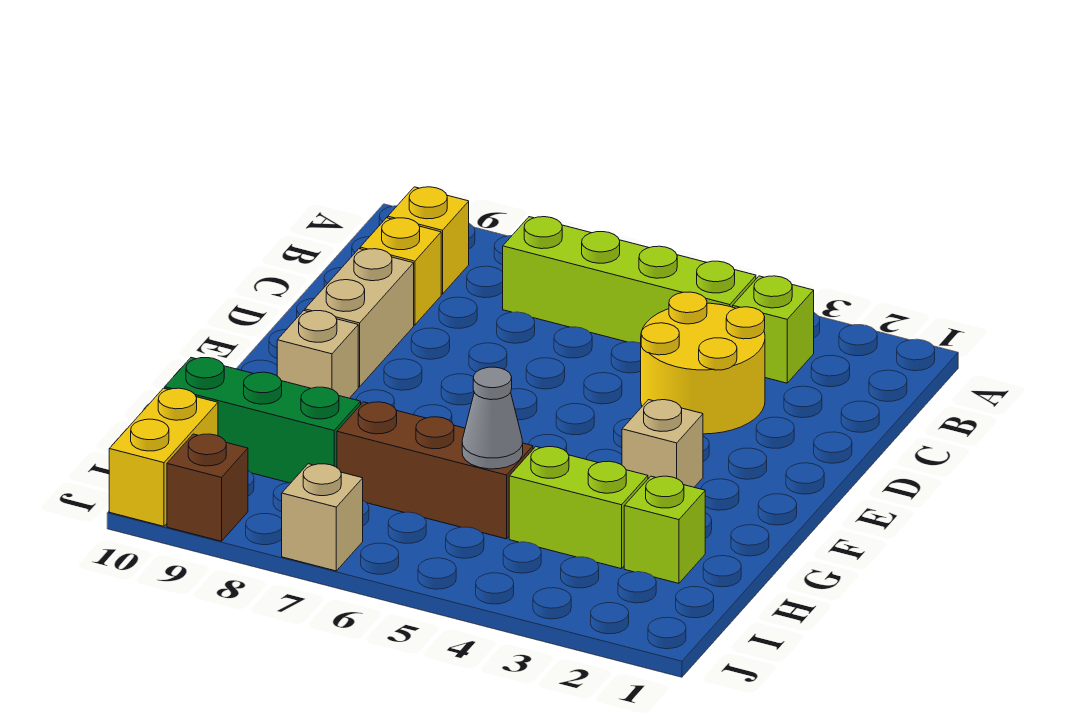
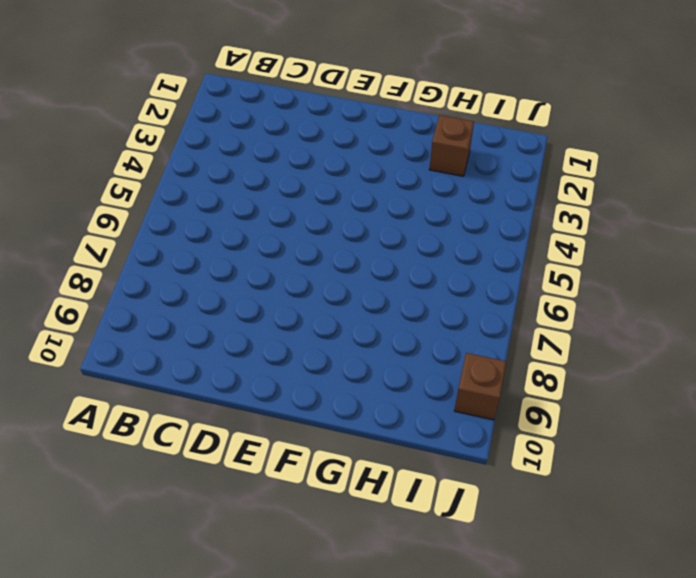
brown brick H2 level 1 -> lime brick H2 level 1
none -> lime brick B3 level 1
none -> lime brick B4:B7 level 1
none -> yellow brick B9 level 1

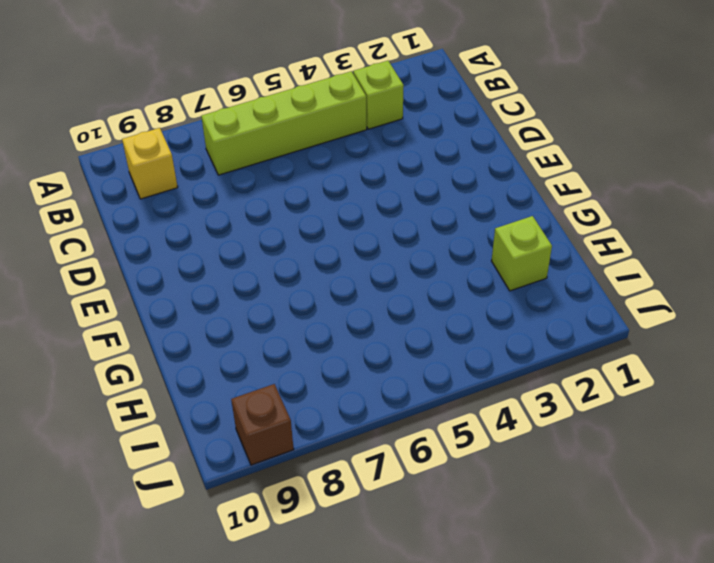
none -> yellow round brick C3:D4 level 1
none -> yellow brick C9 level 1
none -> tan brick D9:E9 level 1

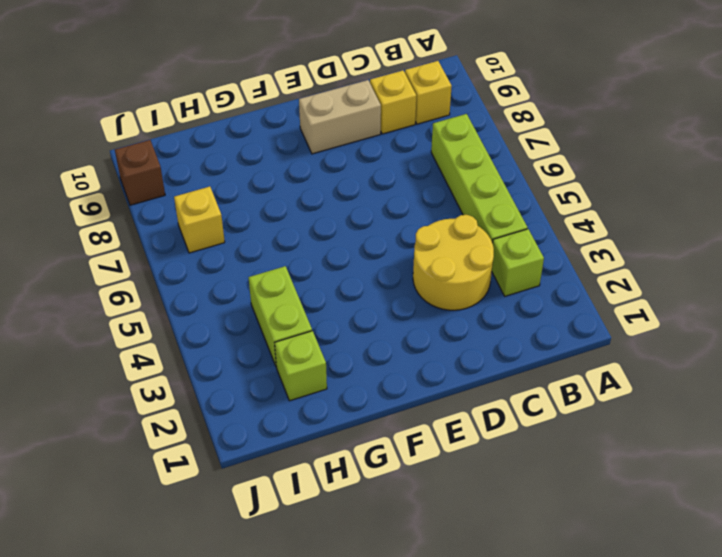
yellow brick I7 level 1 -> none
none -> tan brick F3 level 1
none -> tan brick F9 level 1
none -> brown brick H5:H7 level 1

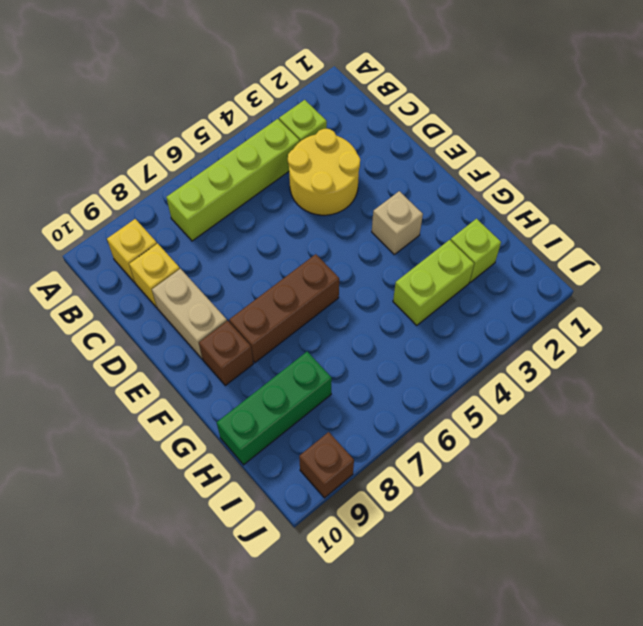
brown brick F6:F8 level 1 -> brown brick H5:H7 level 1
brown brick F9 level 1 -> tan brick F9 level 1
none -> yellow brick I10:J10 level 1
none -> tan brick J7 level 1
none -> grey cone H5 level 2

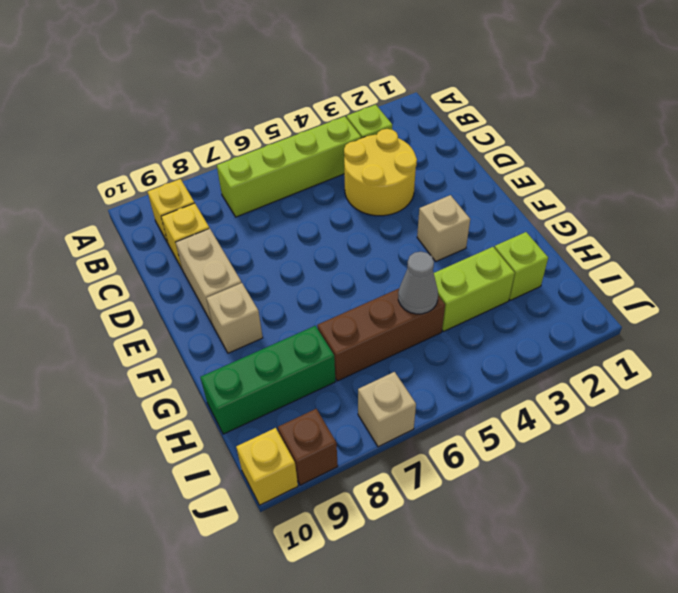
yellow brick J10 level 1 -> yellow brick I10:J10 level 1

